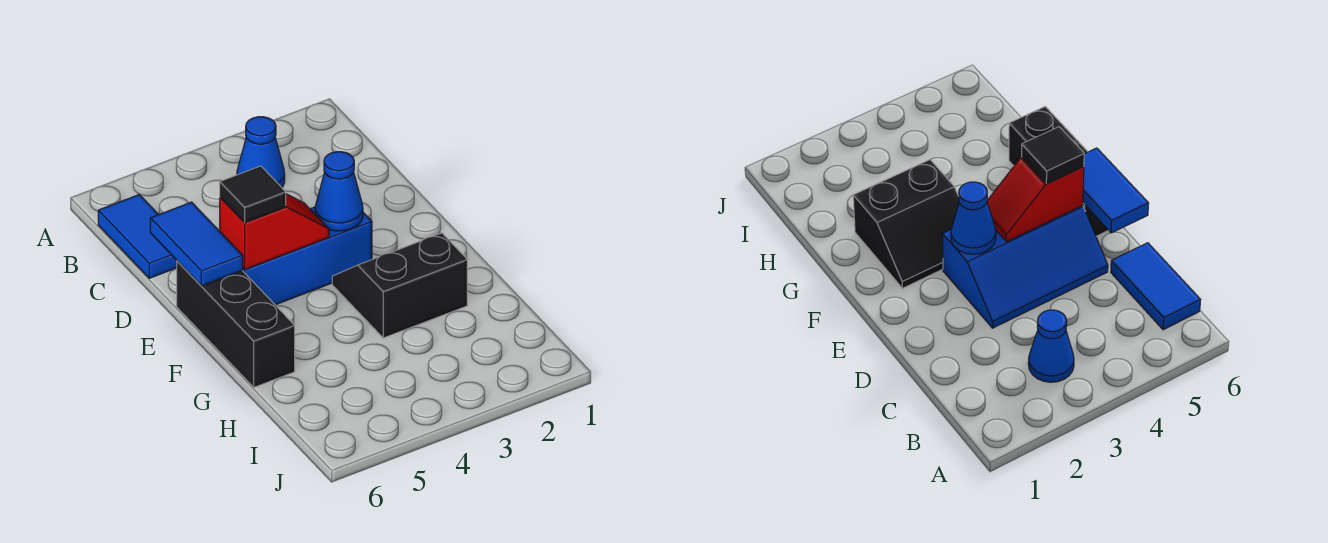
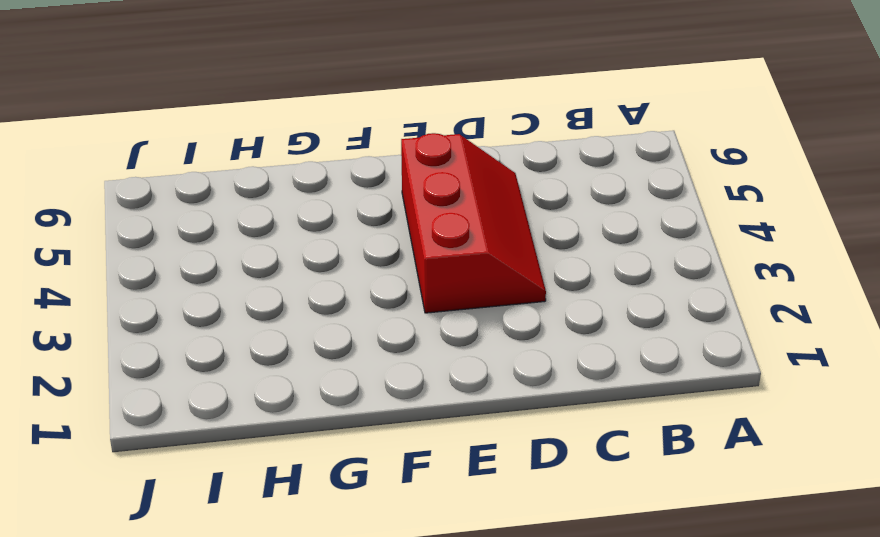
red slope D3:E5 level 1 top E -> blue slope D3:E5 level 1 top E
none -> blue cone B3 level 1
none -> blue tile B6:C6 level 1

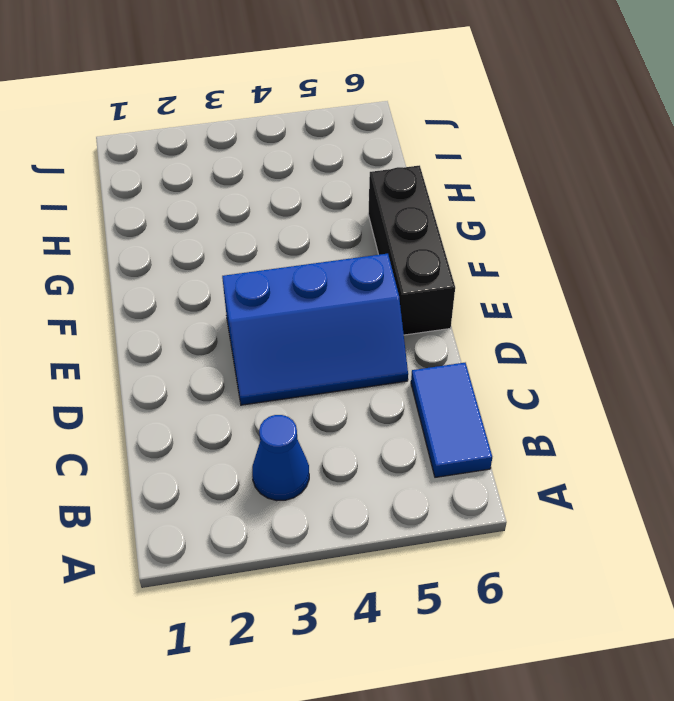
none -> black slope F2:G3 level 1 top G
none -> blue tile D6:E6 level 2

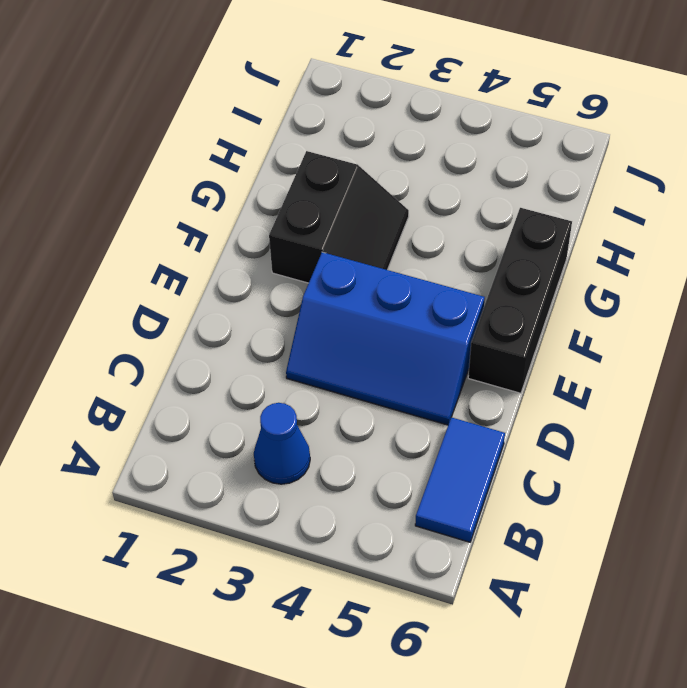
black slope F2:G3 level 1 top 2 -> black slope F2:G3 level 1 top G
none -> blue tile D6:E6 level 2
none -> blue cone E3 level 2

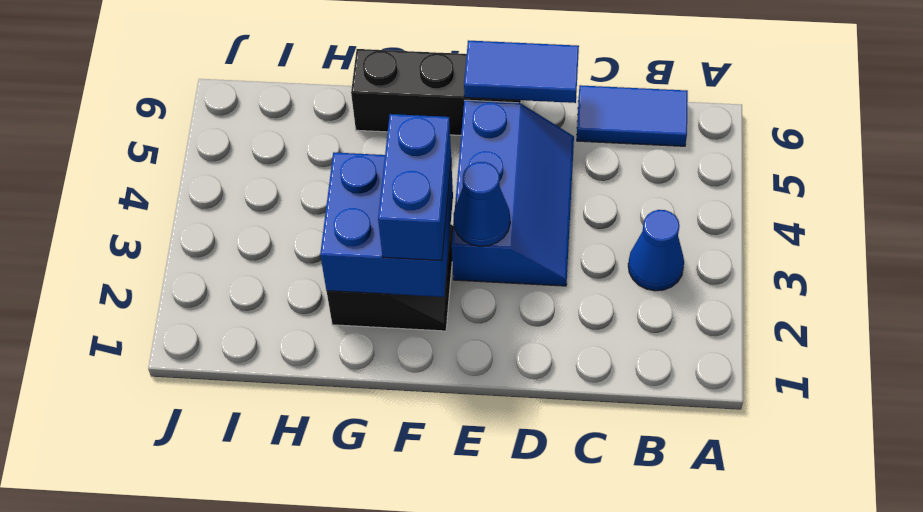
blue brick F2:G3 level 2 -> none
blue brick F2:F3 level 3 -> none
none -> red slope E4:E5 level 2 top 5
none -> black tile E5 level 3

